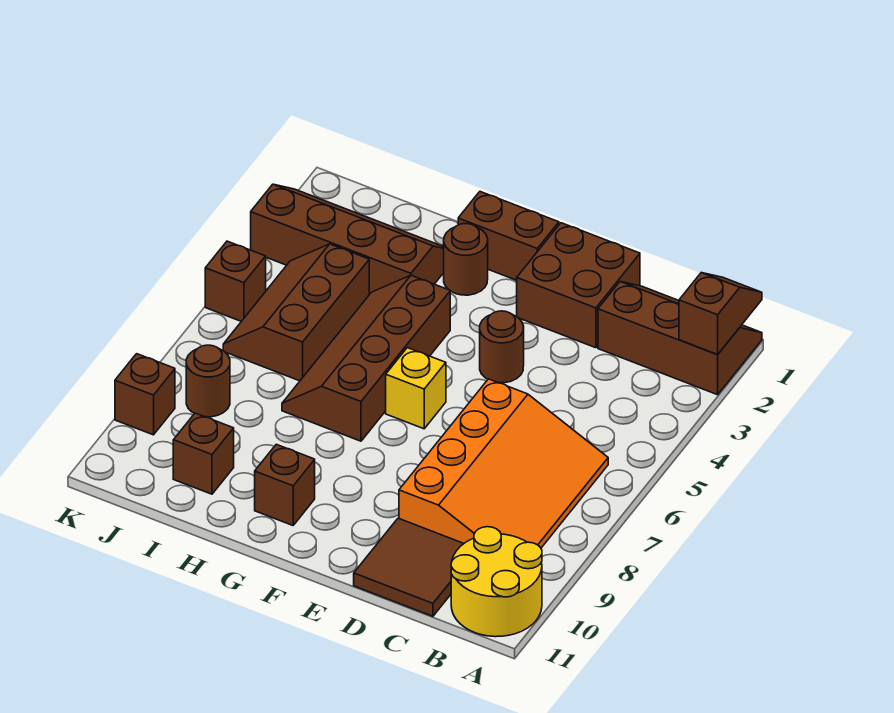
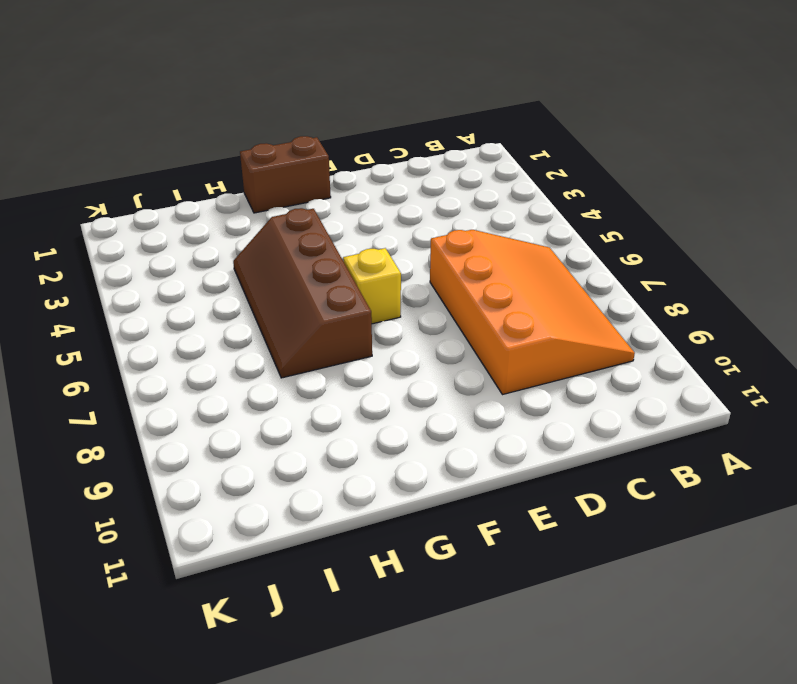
none -> brown slope A1:C2 level 1 top 2
none -> yellow round brick A10:B11 level 1
none -> brown tile C10:D11 level 1

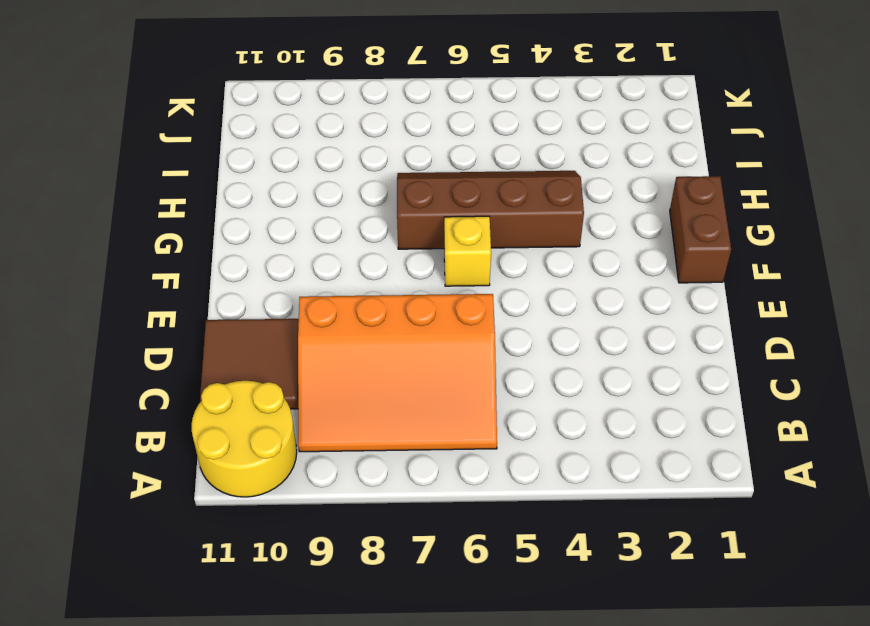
none -> brown slope A1:C2 level 1 top 2
none -> brown brick D1:E2 level 1
none -> brown round brick E4 level 1

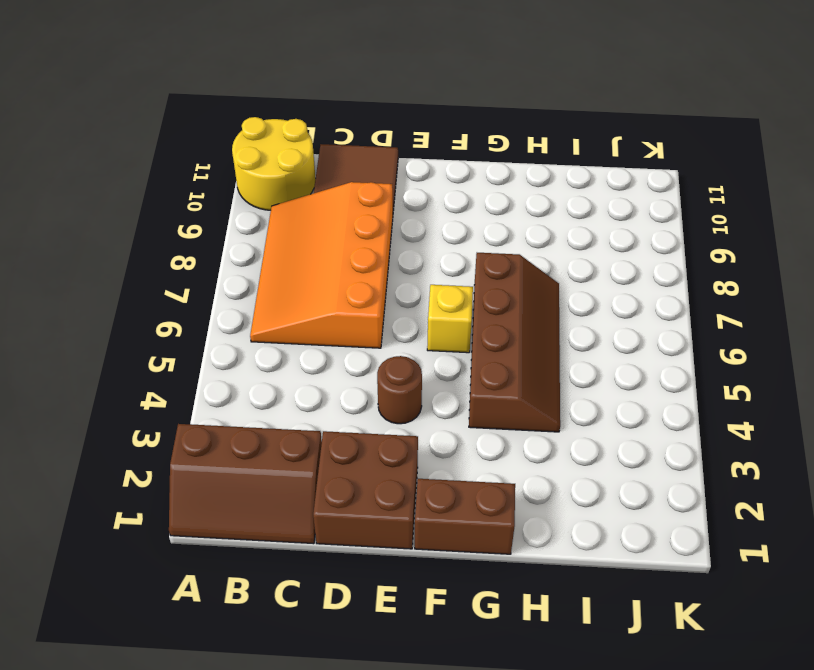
none -> brown round brick G2 level 1
none -> brown brick G10 level 1
none -> brown slope H2:K3 level 1 top 3

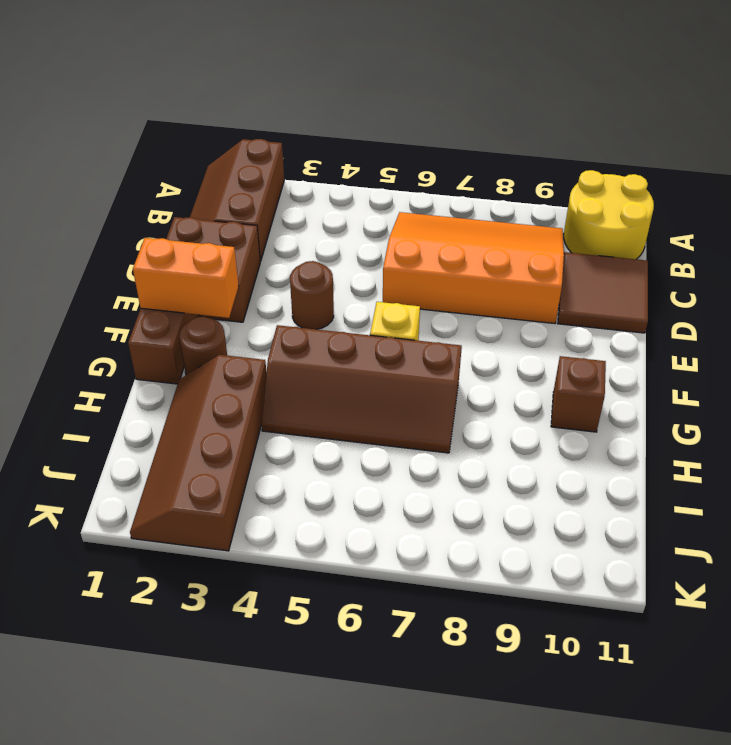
orange brick F1:F2 level 2 -> none
none -> brown slope I4:J6 level 1 top I
none -> brown brick I10 level 1
none -> brown round brick J8 level 1

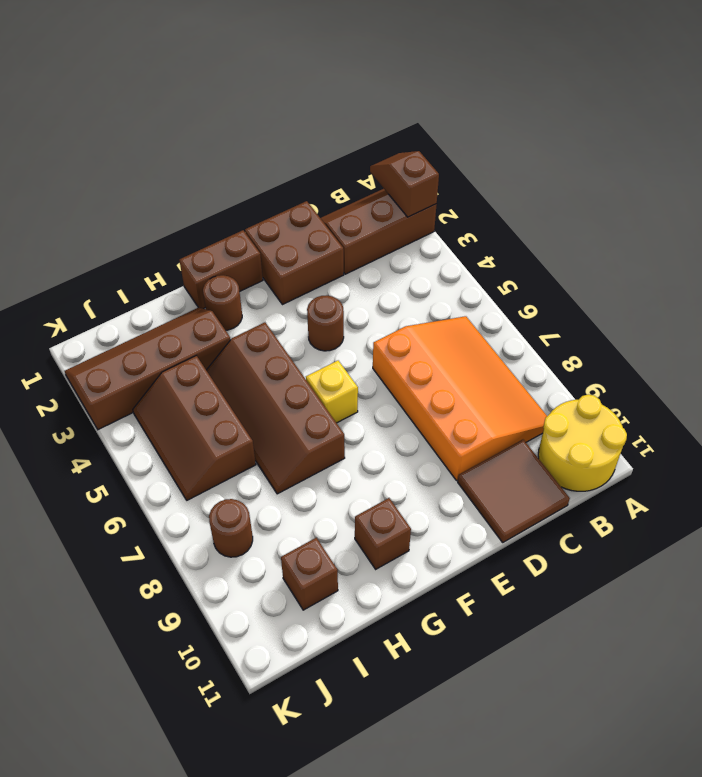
none -> brown brick K5 level 1
none -> brown brick K9 level 1

